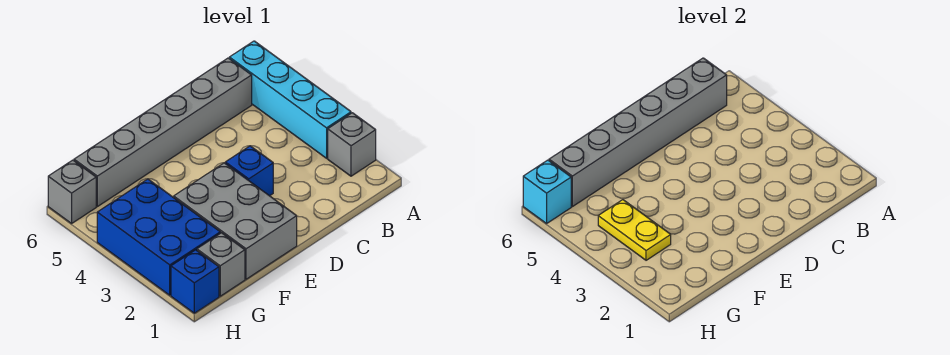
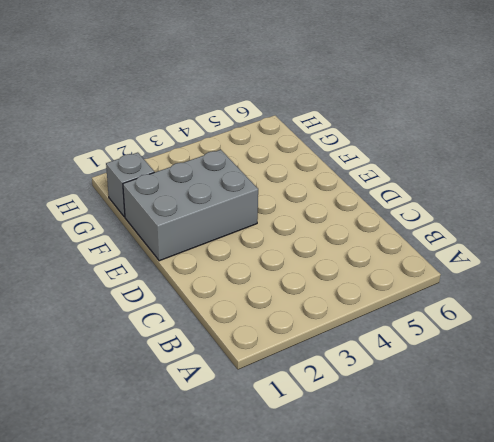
none -> grey brick A2 level 1
none -> cyan brick A3:A6 level 1
none -> grey brick B6:G6 level 1

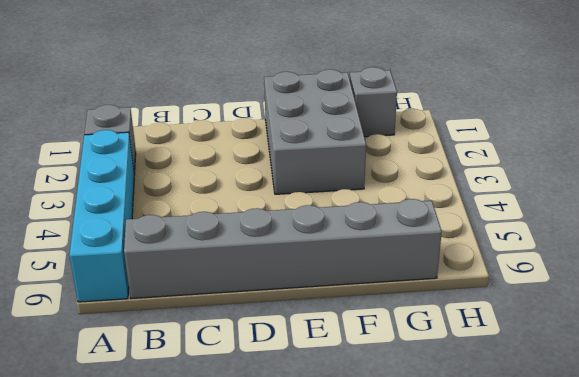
none -> blue brick D3 level 1
none -> blue brick G2:H4 level 1
none -> blue brick H1 level 1

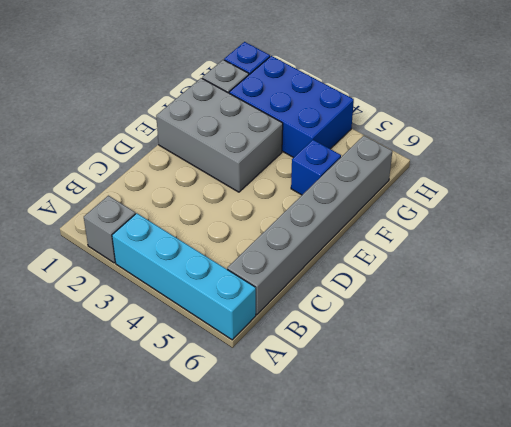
blue brick F5 level 1 -> blue brick D3 level 1
none -> grey brick H6 level 1
none -> grey brick B6:G6 level 2
none -> yellow plate G3:G4 level 2

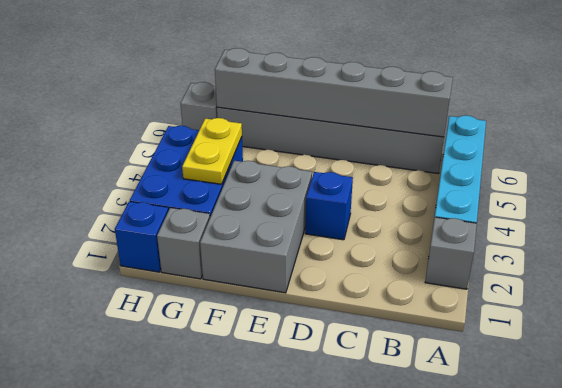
none -> cyan brick H6 level 2

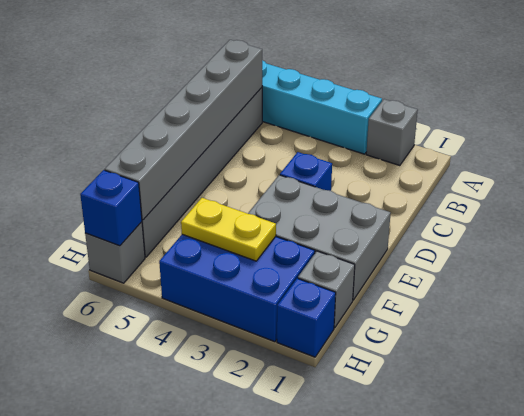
blue brick H6 level 2 -> cyan brick H6 level 2

